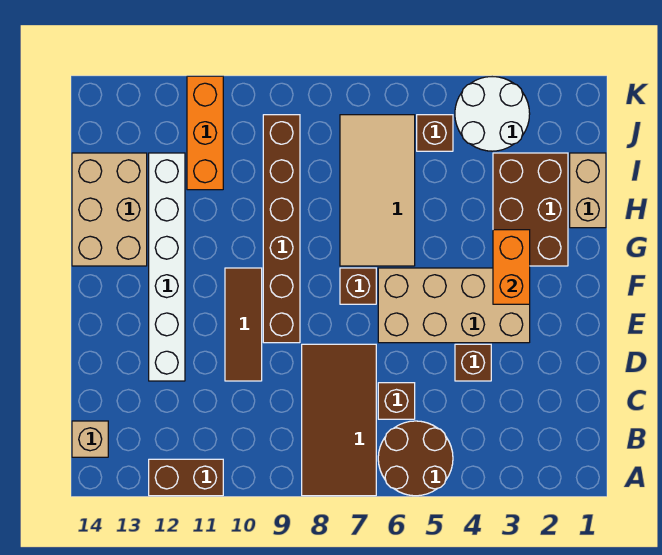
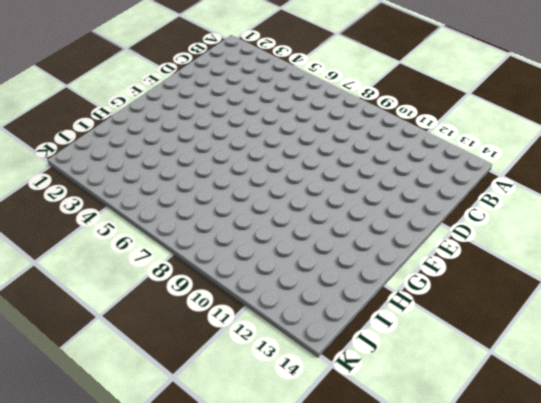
none -> brown round brick A5:B6 level 1
none -> brown tile A7:D8 level 1
none -> brown brick A11:A12 level 1

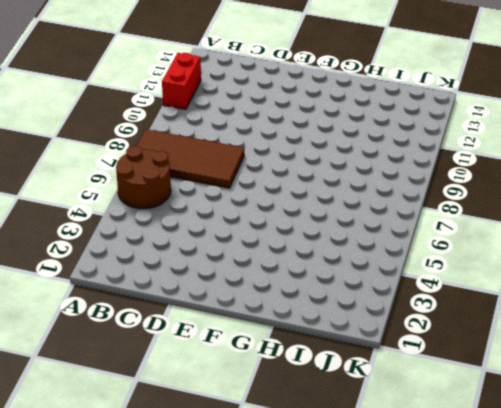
red brick A11:A12 level 1 -> brown brick A11:A12 level 1
none -> tan brick B14 level 1
none -> brown brick C6 level 1
none -> brown brick D4 level 1

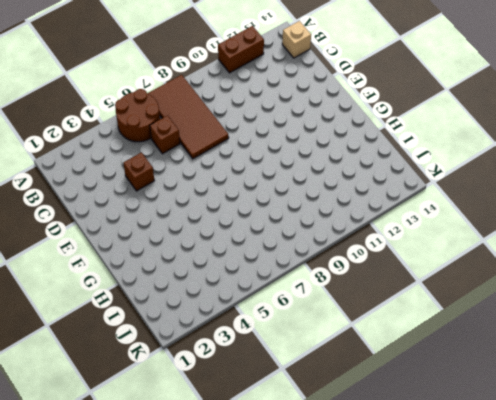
none -> brown tile D10:F10 level 1
none -> white brick D12:I12 level 1
none -> tan brick E3:F6 level 1

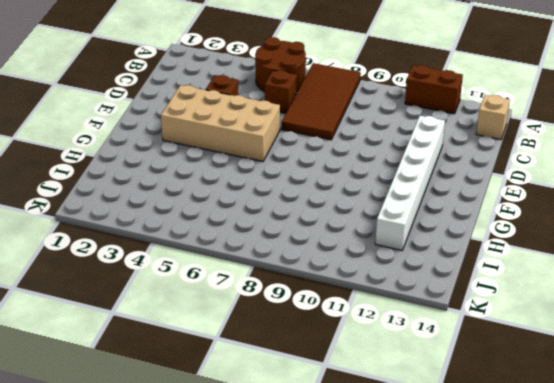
none -> brown tile D10:F10 level 1
none -> brown brick E9:J9 level 1
none -> brown brick F7 level 1

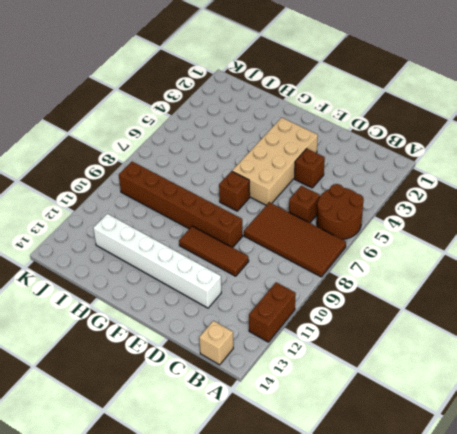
none -> brown brick G2:I3 level 1
none -> tan tile G6:J7 level 1
none -> tan brick G13:I14 level 1

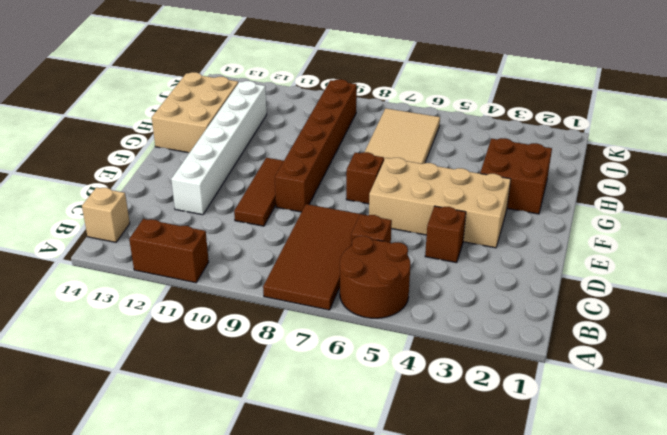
brown brick G2:H3 level 1 -> brown brick G2:I3 level 1
none -> tan brick H1:I1 level 1
none -> orange brick I11:K11 level 1
none -> white round brick J3:K4 level 1

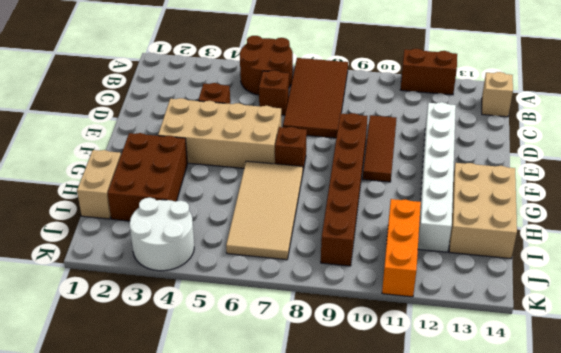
none -> brown brick J5 level 1
none -> orange brick F3:G3 level 2

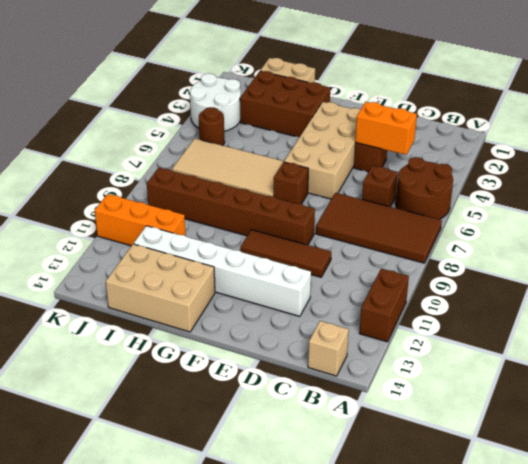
orange brick C4:D4 level 2 -> orange brick F3:G3 level 2
brown round brick J5 level 1 -> brown brick J5 level 1

